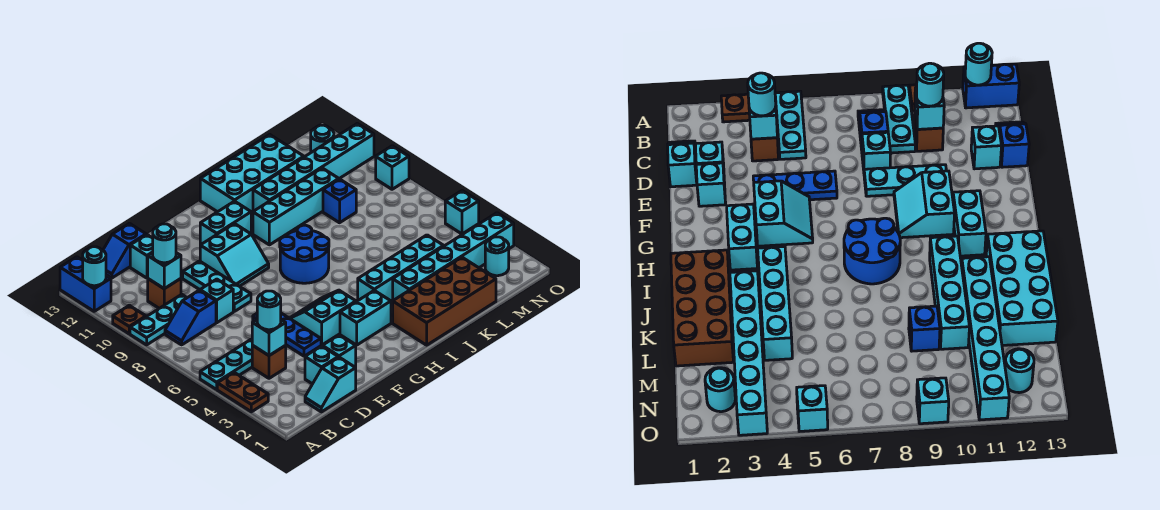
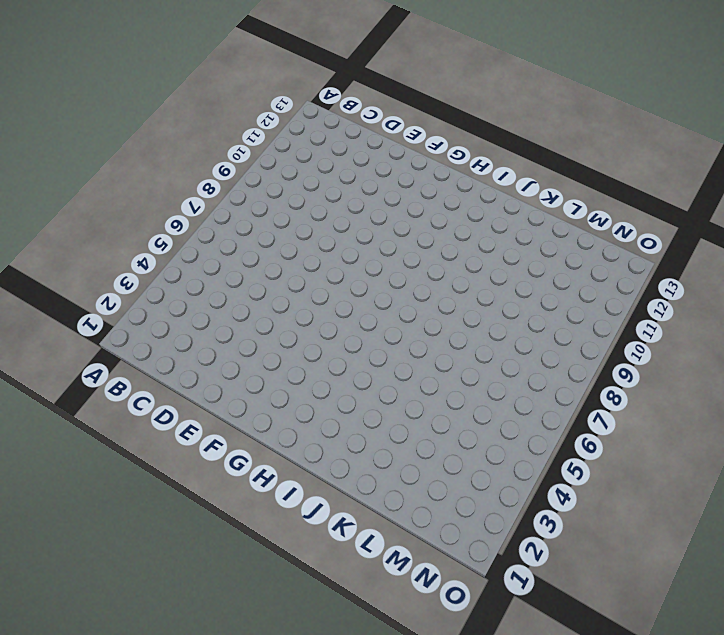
none -> brown plate A3:A4 level 1
none -> cyan plate A5:C5 level 1
none -> cyan plate A9:C9 level 1
none -> brown plate A10 level 1

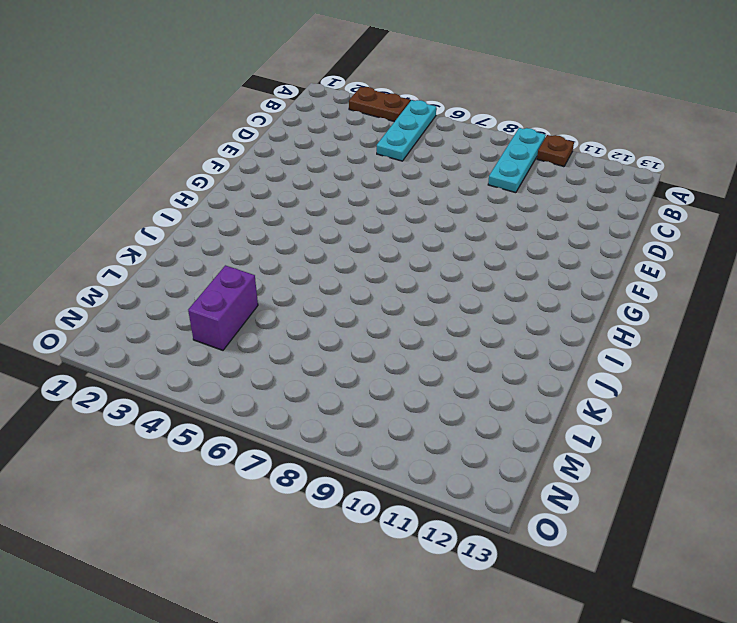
purple brick L4:M4 level 1 -> cyan brick I4:L4 level 1
none -> blue brick A12:A13 level 1
none -> blue slope B8:C8 level 1 top C
none -> cyan slope C1:D1 level 1 top D
none -> brown brick C4 level 1

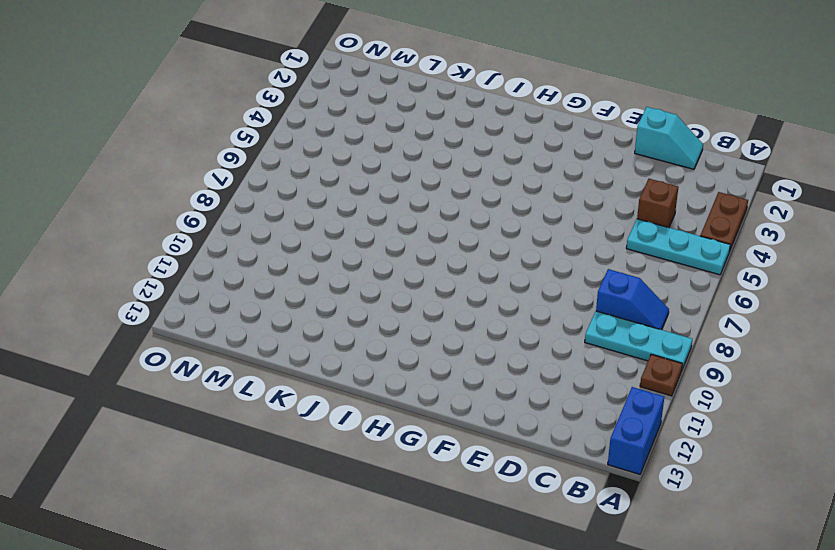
none -> brown brick C10 level 1
none -> blue slope C13:D13 level 1 top D
none -> cyan brick D2 level 1
none -> cyan brick D8 level 1

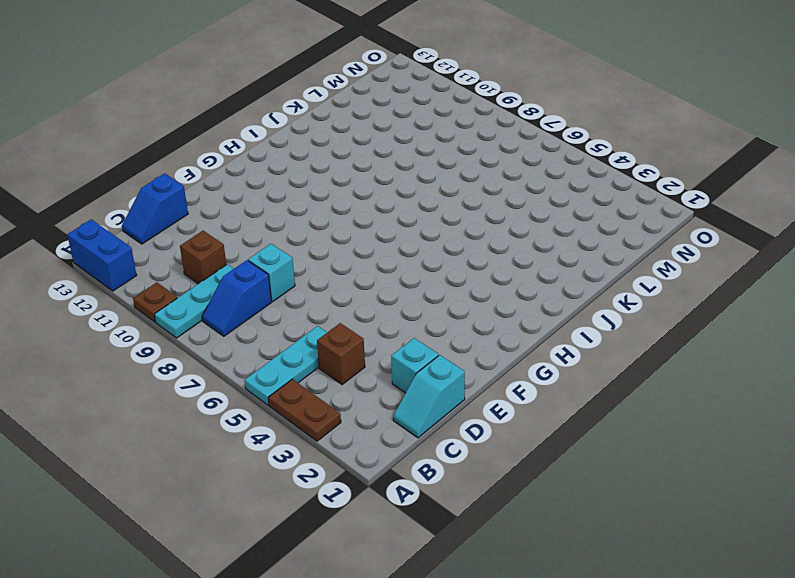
none -> cyan brick D12 level 1
none -> cyan brick E2 level 1
none -> blue plate E4:E6 level 1
none -> cyan plate E8:E10 level 1

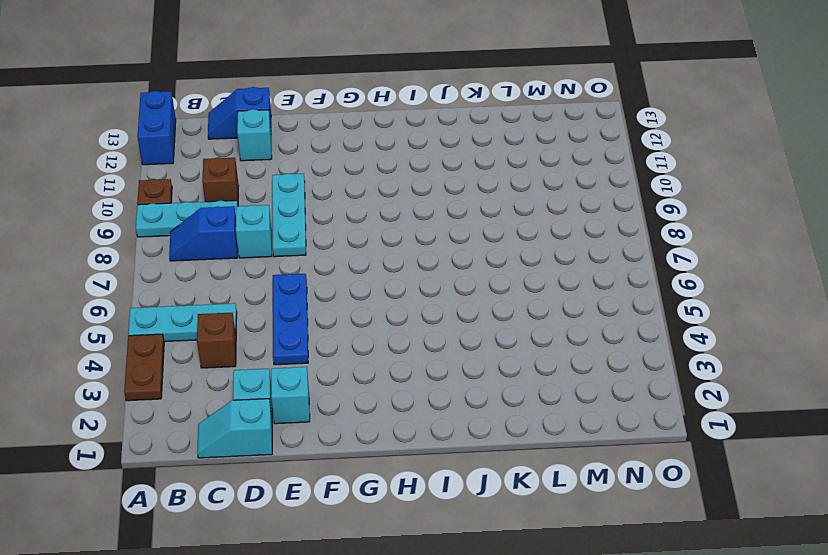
none -> cyan slope F4:G5 level 1 top 4
none -> cyan slope F9:G10 level 1 top 10
none -> cyan brick G3:H3 level 1
none -> cyan brick G11:H11 level 1

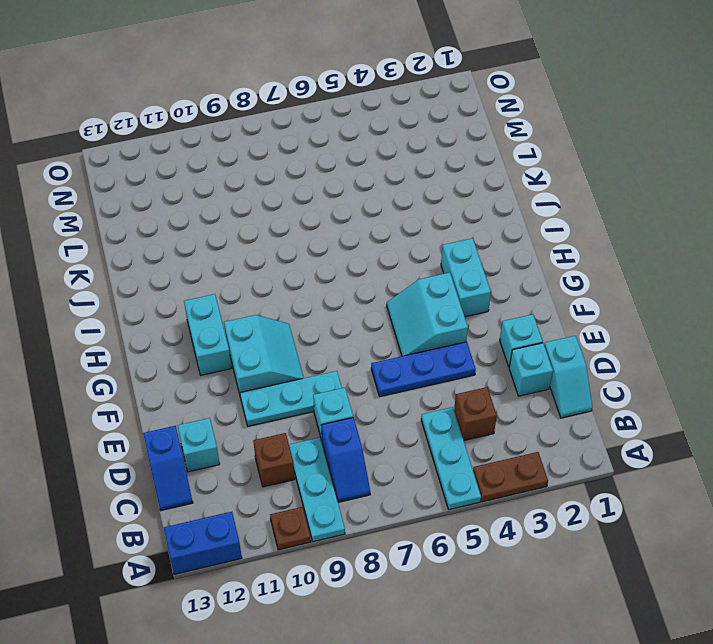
none -> blue round brick H7:I8 level 1
none -> brown brick I1:L2 level 1
none -> cyan brick I4:L4 level 1
none -> cyan brick I10:L10 level 1

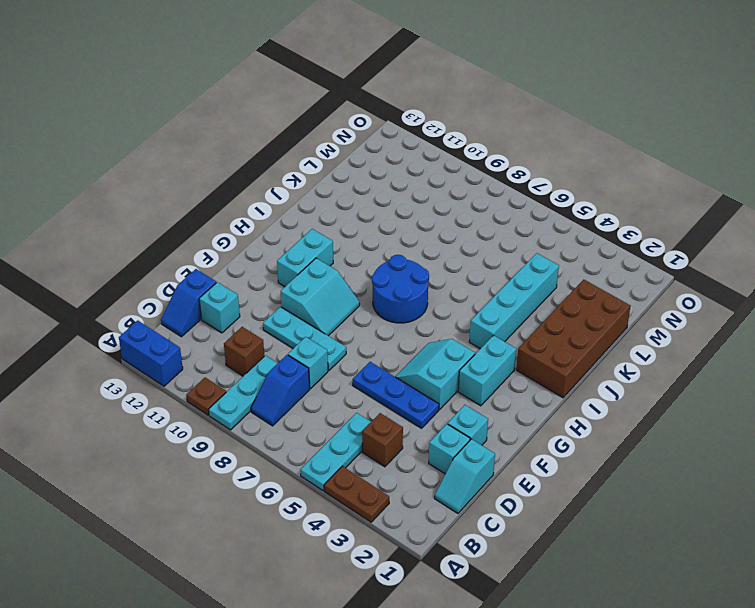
none -> cyan brick I10:L10 level 1
none -> cyan brick I12:L13 level 1
none -> cyan brick J3:O3 level 1
none -> cyan brick J11:O11 level 1

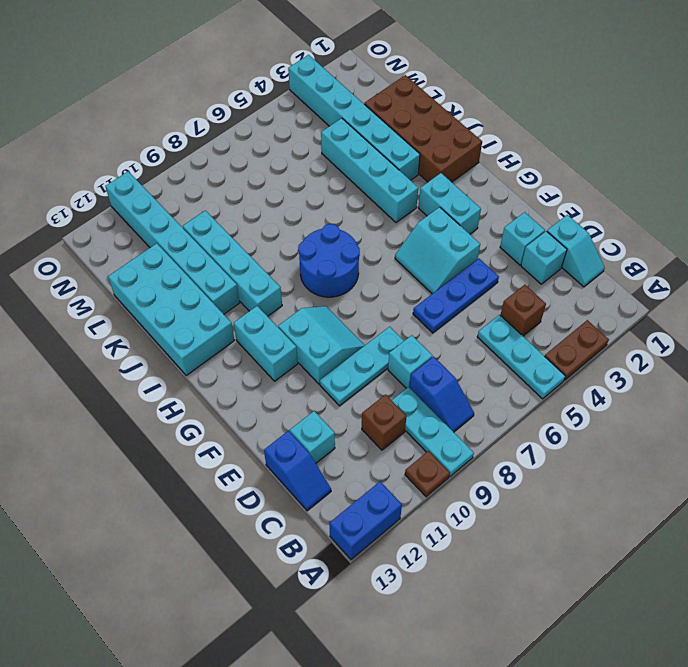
none -> blue brick L9 level 1
none -> cyan round brick N2 level 1
none -> cyan round brick N12 level 1
none -> cyan brick O5 level 1

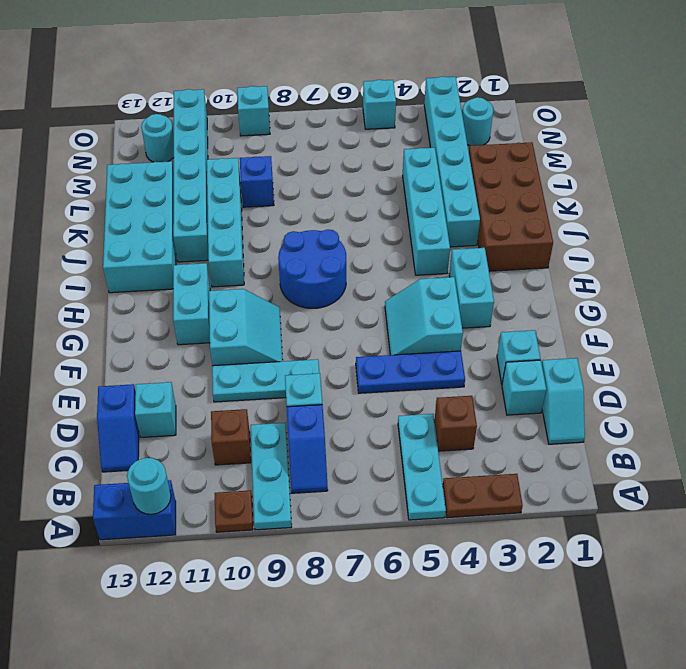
none -> cyan brick C4 level 2
none -> cyan brick C10 level 2
none -> cyan round brick C4 level 3
none -> cyan round brick C10 level 3

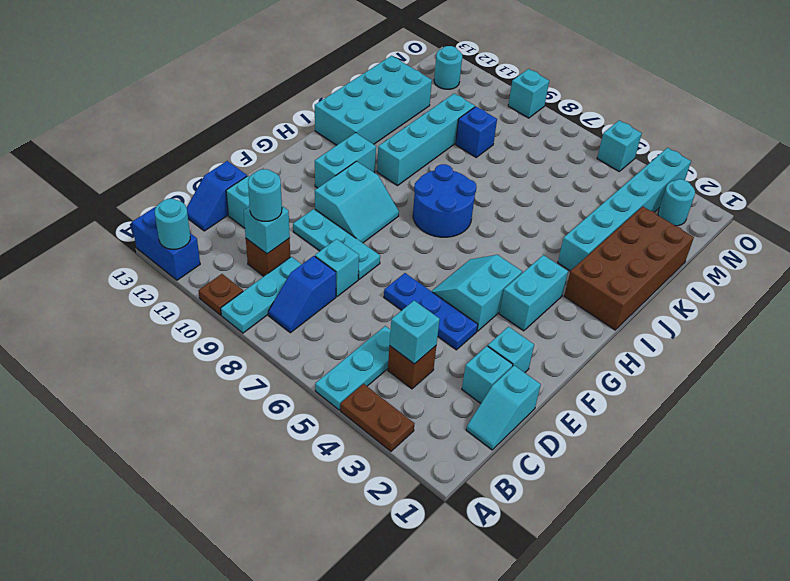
none -> cyan brick I4:L4 level 1
none -> cyan brick J11:O11 level 1
none -> cyan round brick C4 level 3

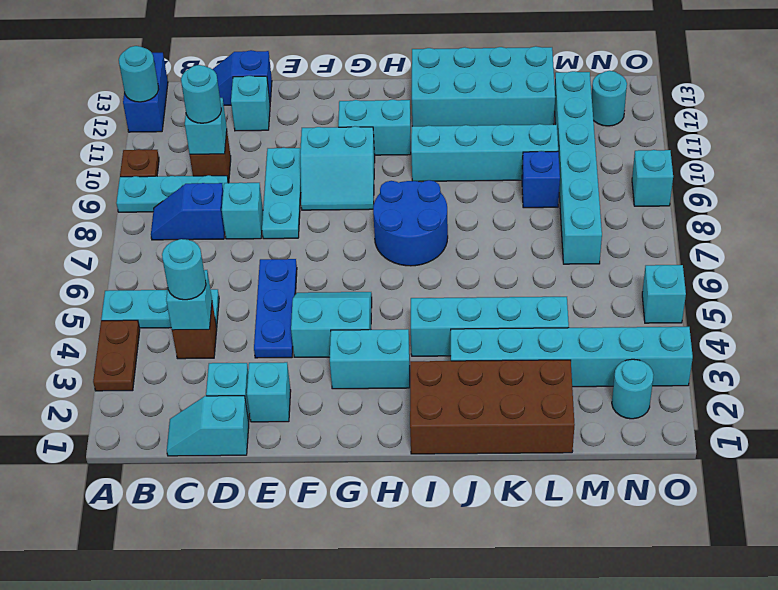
cyan brick M7:M12 level 1 -> cyan brick J11:O11 level 1

